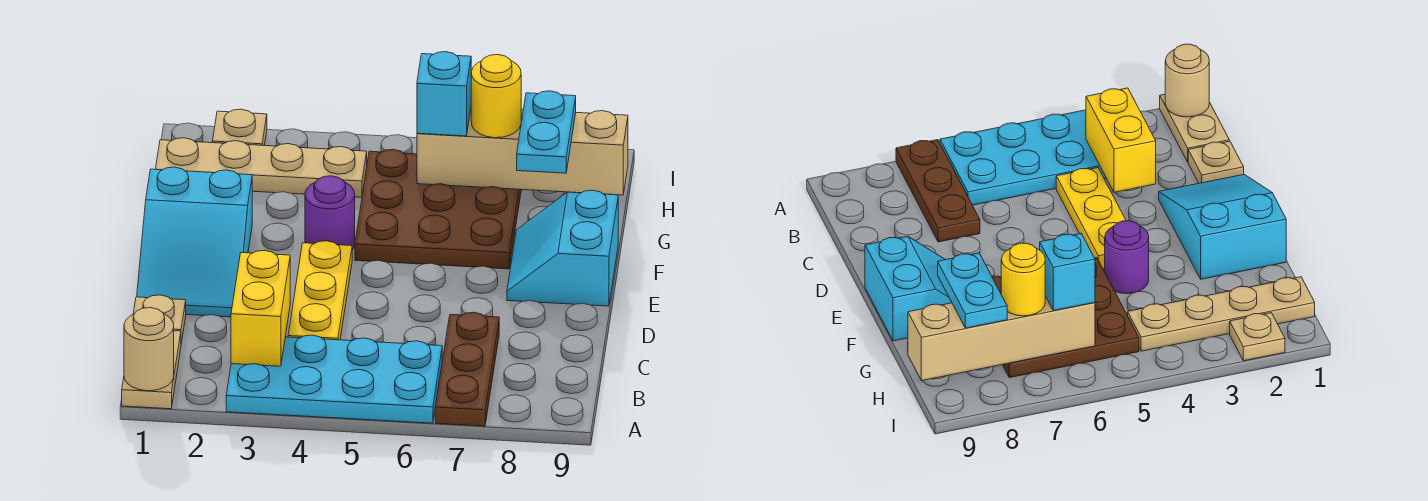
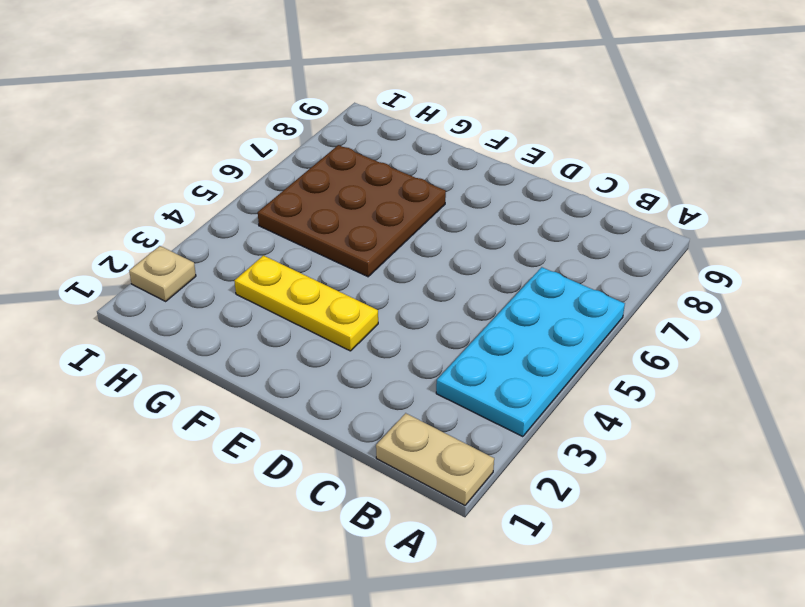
yellow plate E3:G3 level 1 -> yellow plate C4:E4 level 1
none -> brown plate A7:C7 level 1
none -> tan plate C1 level 1
none -> cyan slope D1:F2 level 1 top F

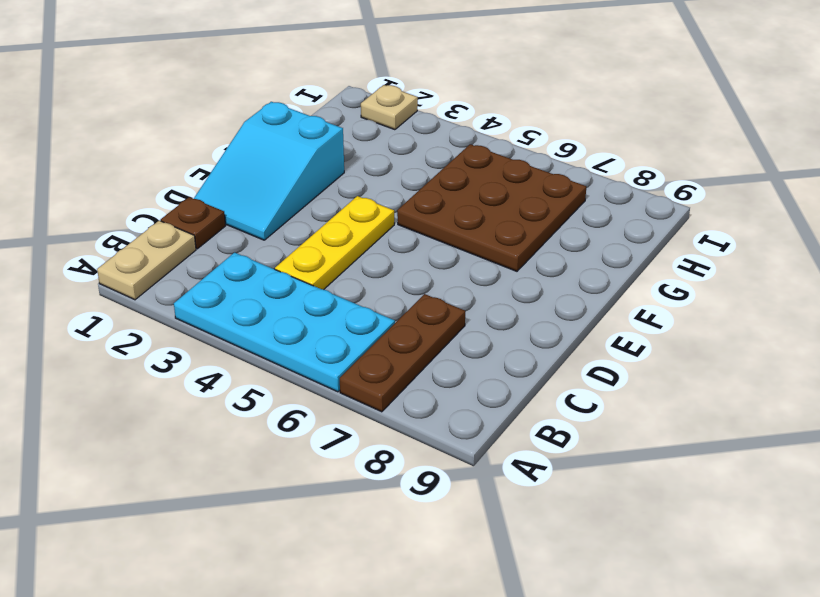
brown plate C1 level 1 -> tan plate C1 level 1
none -> cyan slope E8:F9 level 1 top 9
none -> purple round brick F4 level 1
none -> tan plate H1:H4 level 1

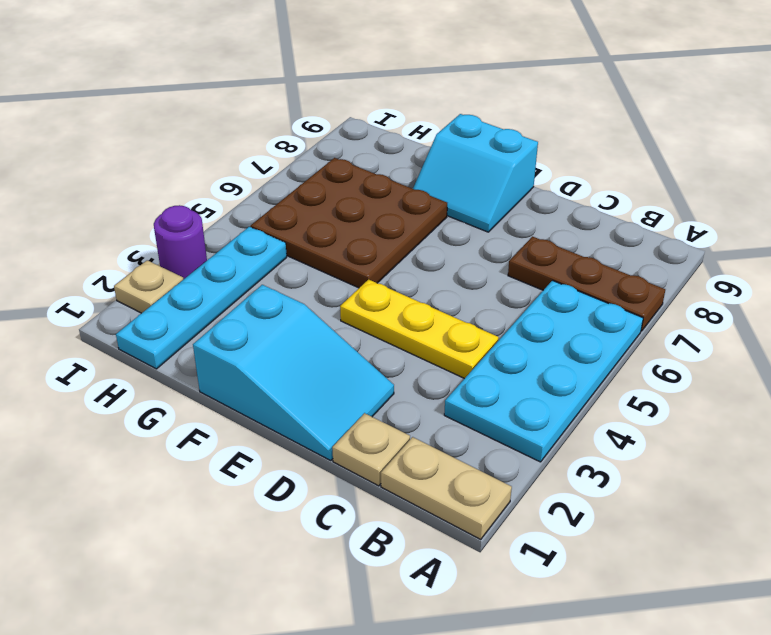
cyan plate H1:H4 level 1 -> tan plate H1:H4 level 1
purple round brick I3 level 1 -> purple round brick F4 level 1
none -> tan round brick A1 level 2
none -> yellow brick B3:C3 level 2
none -> tan brick H6:H9 level 2

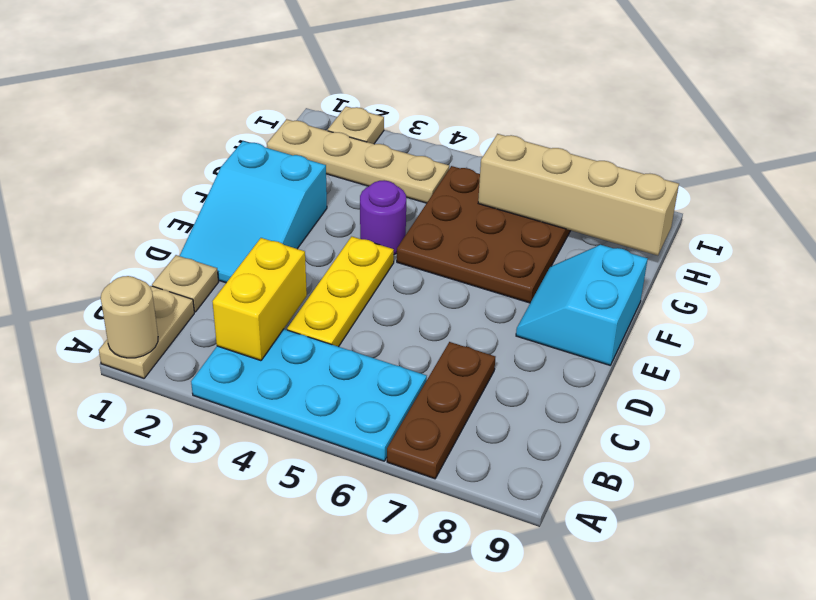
none -> cyan plate G8:H8 level 3
none -> cyan brick H6 level 3
none -> yellow round brick H7 level 3

